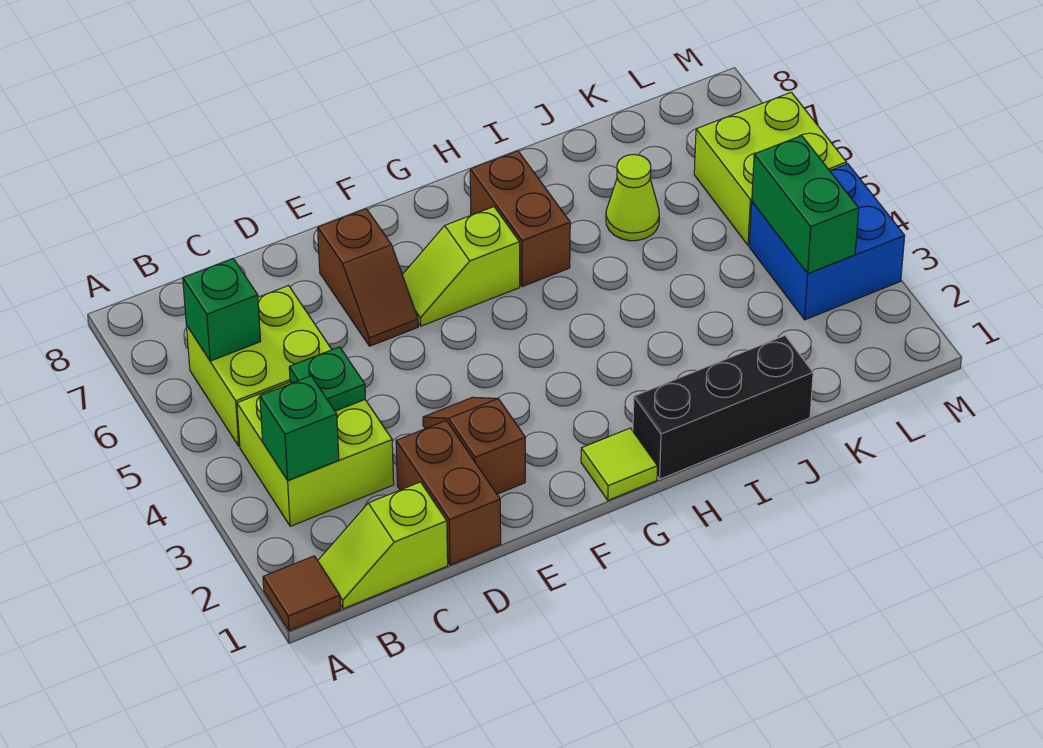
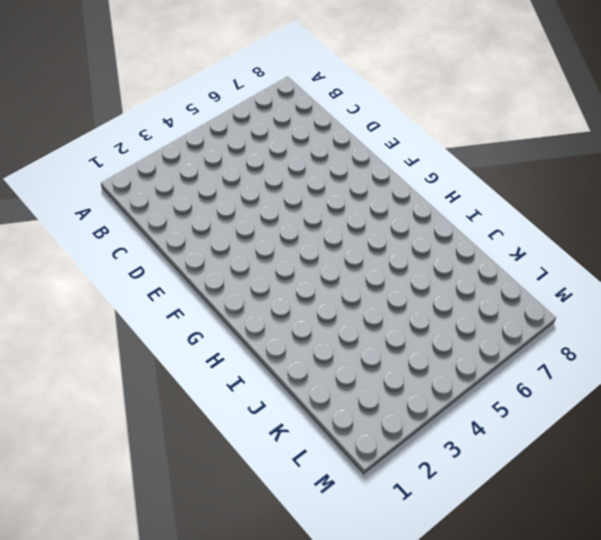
none -> brown tile A1 level 1
none -> lime slope B1:C1 level 1 top C
none -> lime brick B3:C4 level 1

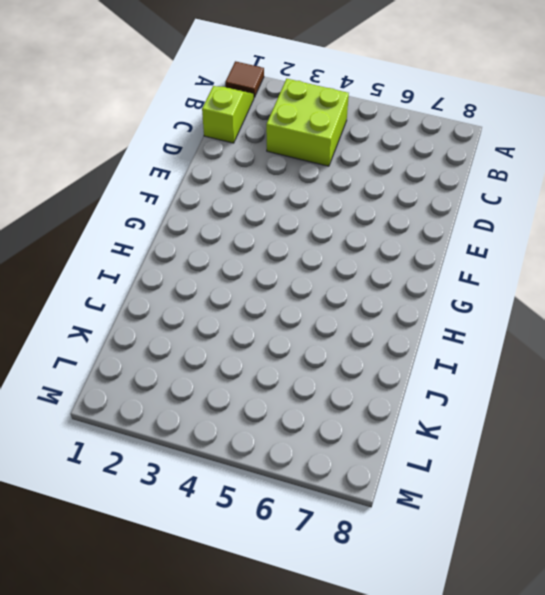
none -> lime brick B5:C6 level 1
none -> brown brick D1:D2 level 1
none -> brown slope E2:E3 level 1 top 2

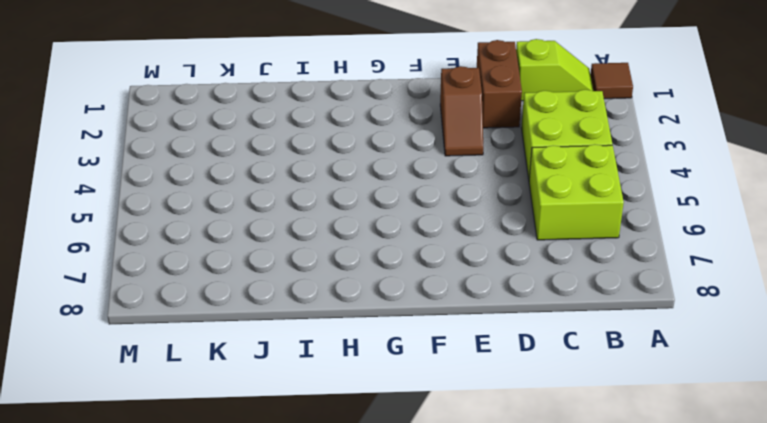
none -> brown slope E6:E7 level 1 top 7
none -> lime slope F6:G6 level 1 top G
none -> lime tile G1 level 1

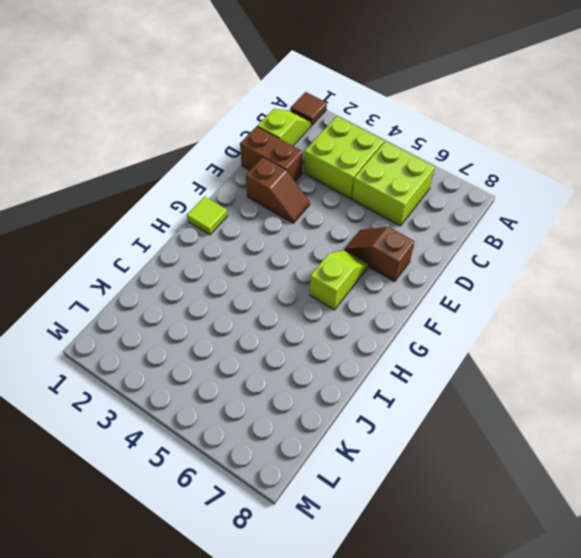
none -> black brick H1:J1 level 1
none -> brown brick H6:H7 level 1
none -> lime cone J6 level 1

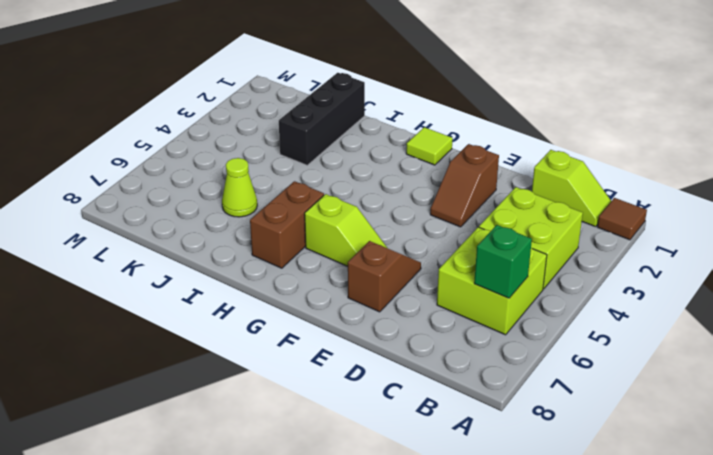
black brick J1:J3 level 1 -> black brick H1:J1 level 1
none -> brown brick D1:D2 level 1
none -> blue brick L3:M4 level 1
none -> lime brick L5:M6 level 1

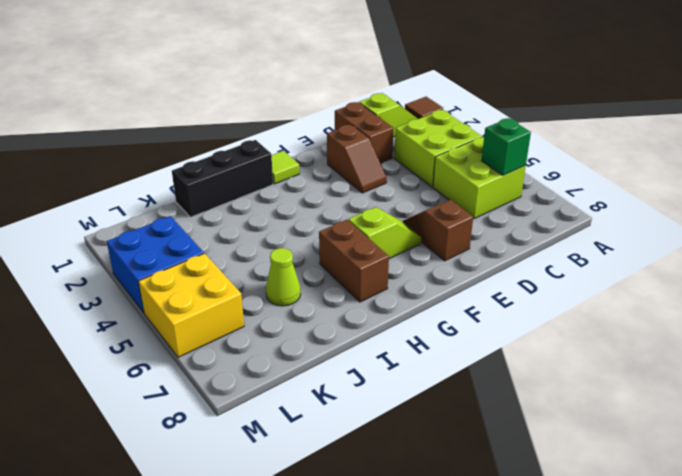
yellow brick L5:M6 level 1 -> lime brick L5:M6 level 1
none -> green brick B3 level 2
none -> green plate C4 level 2
none -> green brick L3:L4 level 2

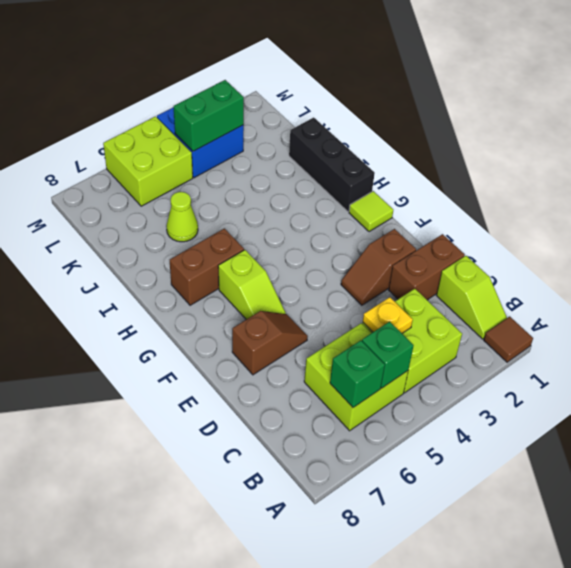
green brick B5 level 2 -> green brick B3 level 2
yellow plate C4 level 2 -> green plate C4 level 2

